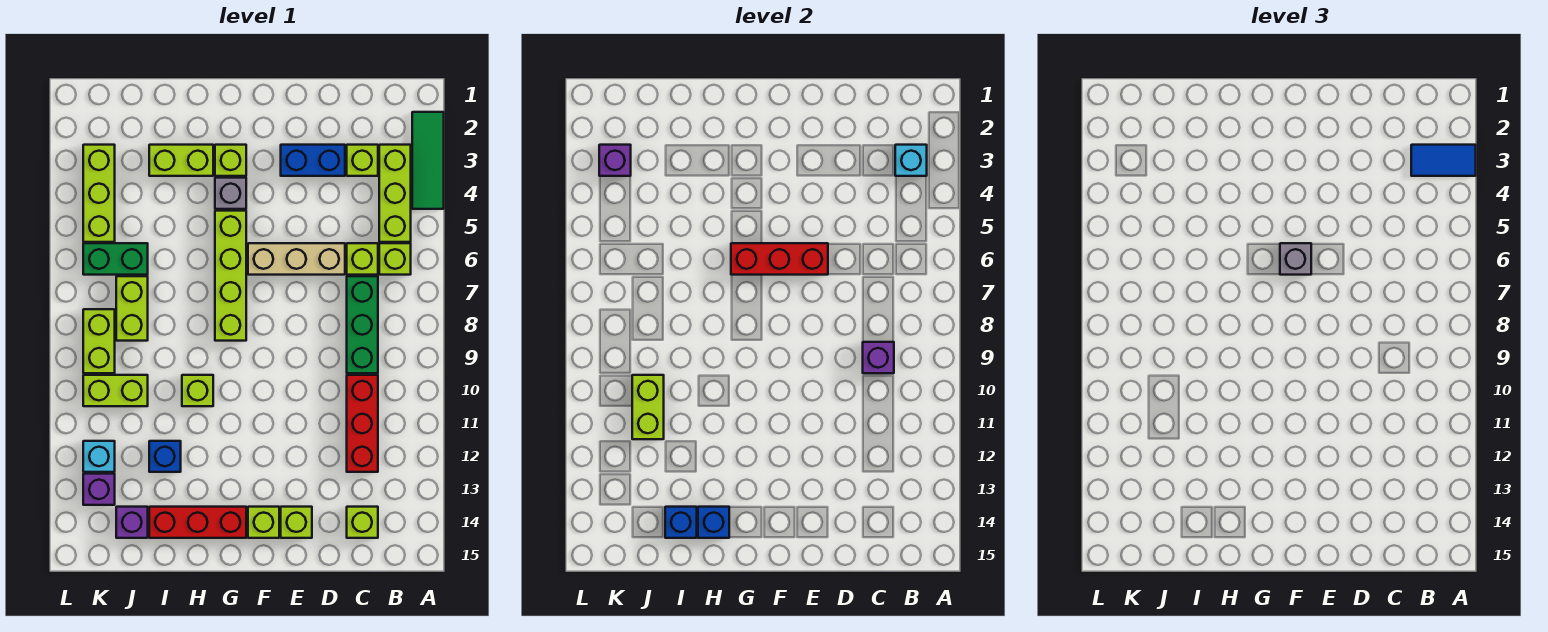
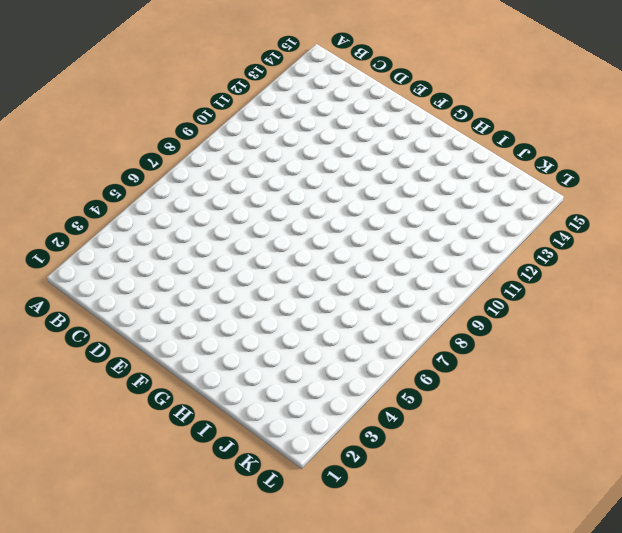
none -> green tile A2:A4 level 1
none -> lime brick B3:B5 level 1
none -> lime brick B6 level 1
none -> lime brick C3 level 1

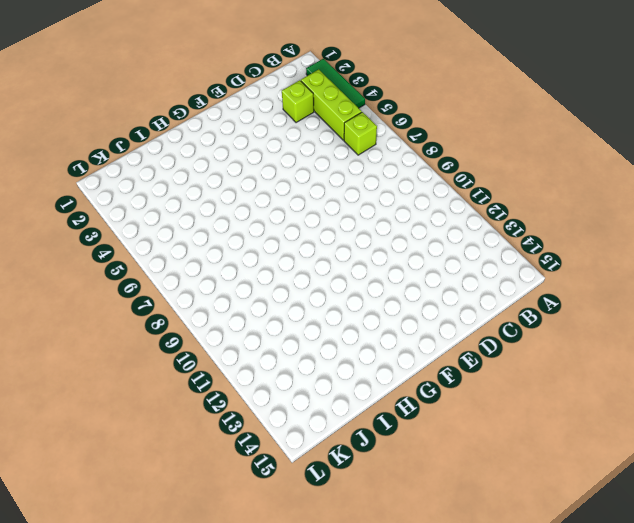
none -> lime brick C6 level 1
none -> green brick C7:C9 level 1
none -> red brick C10:C12 level 1
none -> lime brick C14 level 1

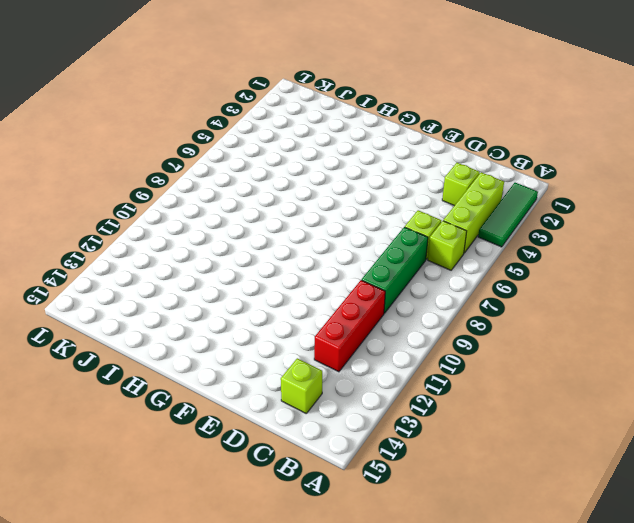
none -> blue brick D3:E3 level 1
none -> tan brick D6:F6 level 1
none -> lime brick E14 level 1
none -> lime brick F14 level 1

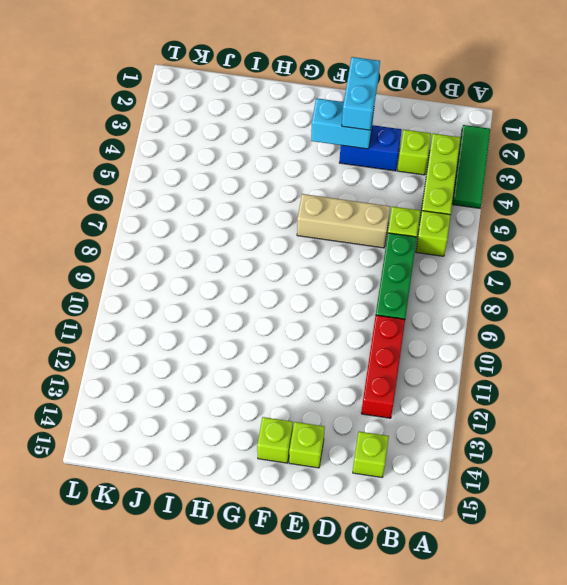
cyan brick E2:E3 level 3 -> none
cyan brick E3:F3 level 2 -> none
none -> lime brick G3 level 1
none -> grey brick G4 level 1
none -> lime brick G5:G8 level 1
none -> red brick G14:I14 level 1

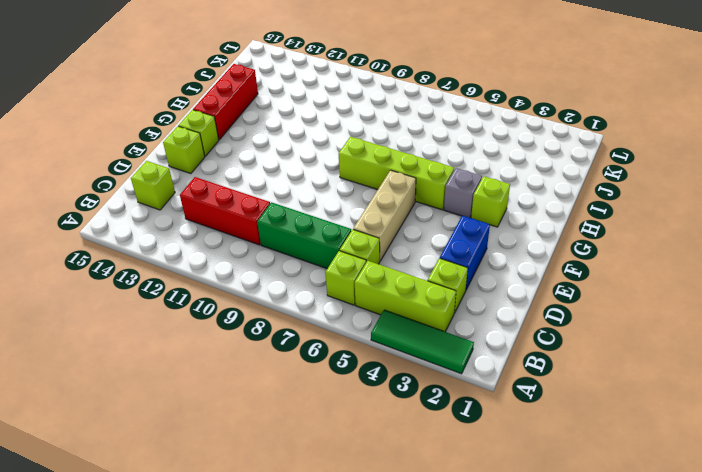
none -> lime brick H3:I3 level 1
none -> lime brick H10 level 1
none -> blue brick I12 level 1
none -> green brick J6:K6 level 1

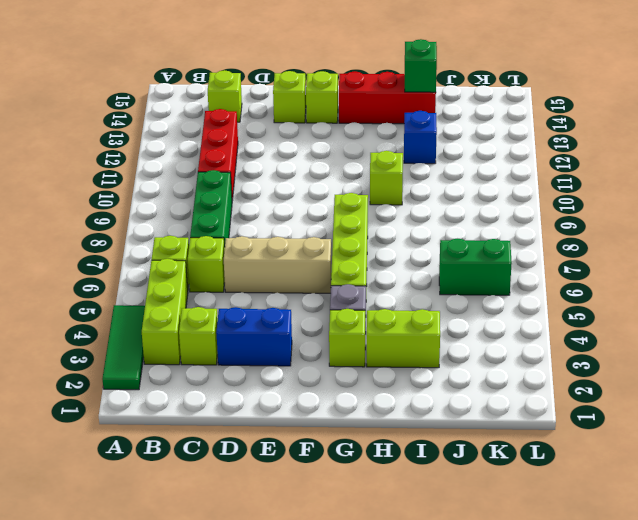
green brick I14 level 2 -> blue brick I14 level 2
none -> lime brick J7:J8 level 1
none -> lime brick J10:K10 level 1
none -> purple brick J14 level 1
none -> lime brick K3:K5 level 1

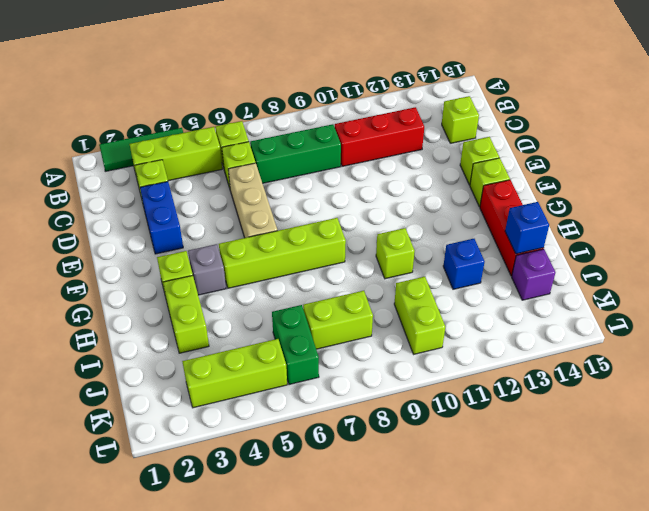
none -> lime brick K8:K9 level 1
none -> cyan brick K12 level 1
none -> purple brick K13 level 1
none -> cyan brick B3 level 2

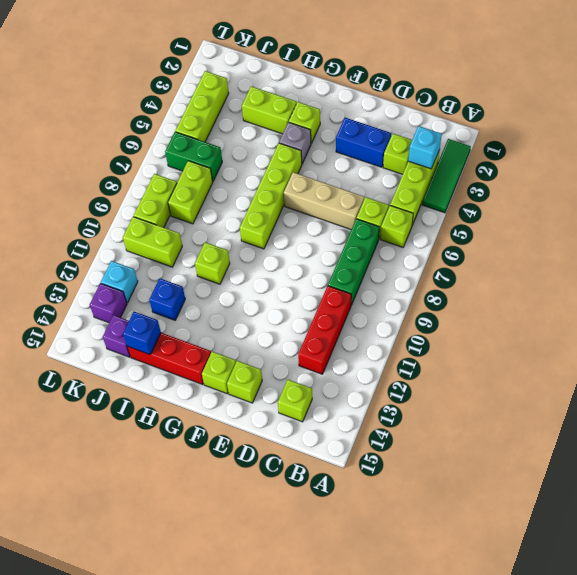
none -> purple brick C9 level 2
none -> red brick E6:G6 level 2
none -> blue brick H14 level 2
none -> lime brick J10:J11 level 2

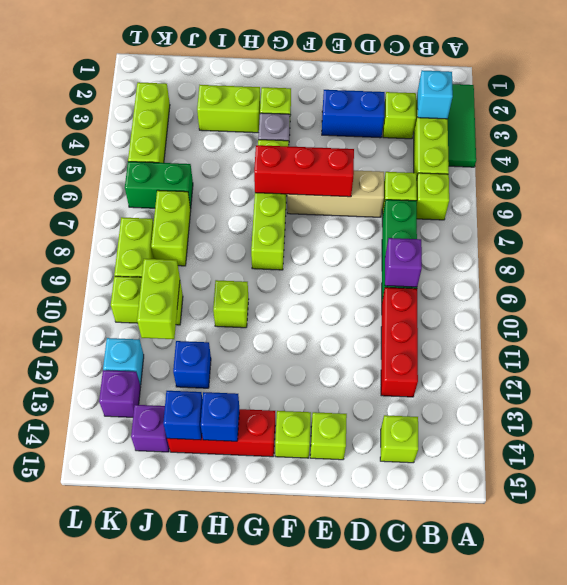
none -> purple brick K3 level 2
none -> blue tile A3:B3 level 3
none -> grey brick F6 level 3

